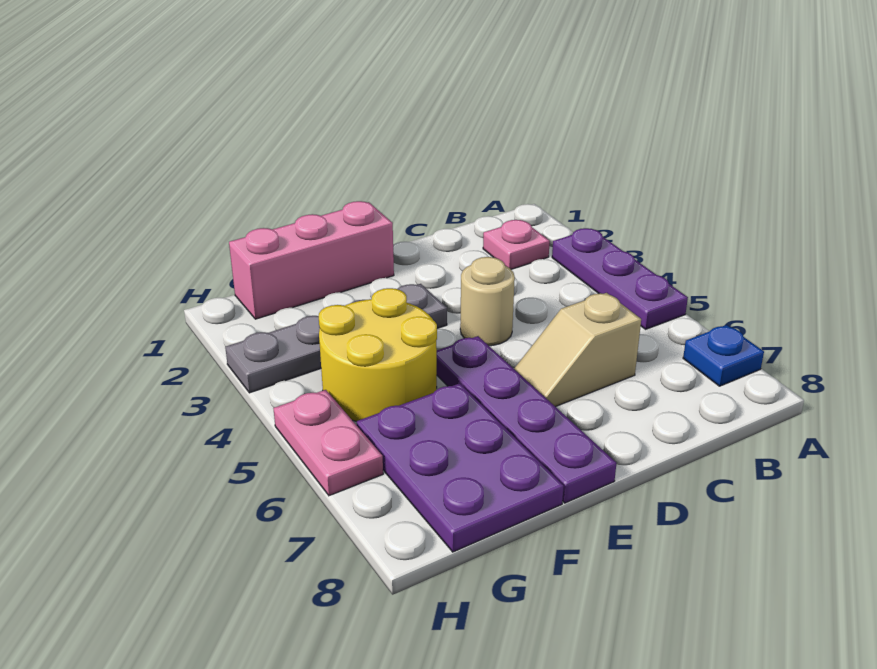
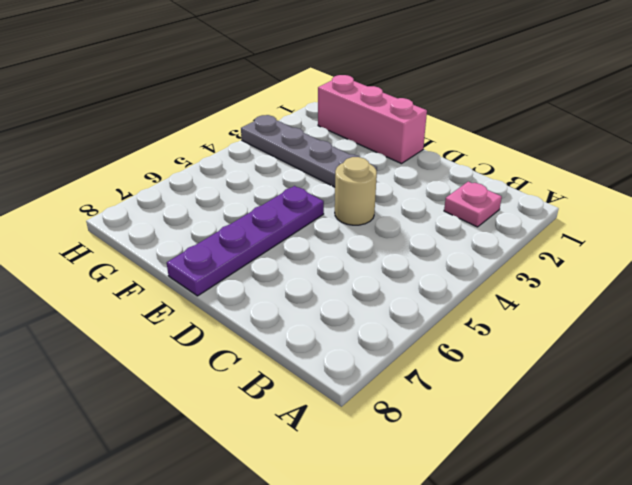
none -> purple plate A3:A5 level 1
none -> blue plate A7 level 1

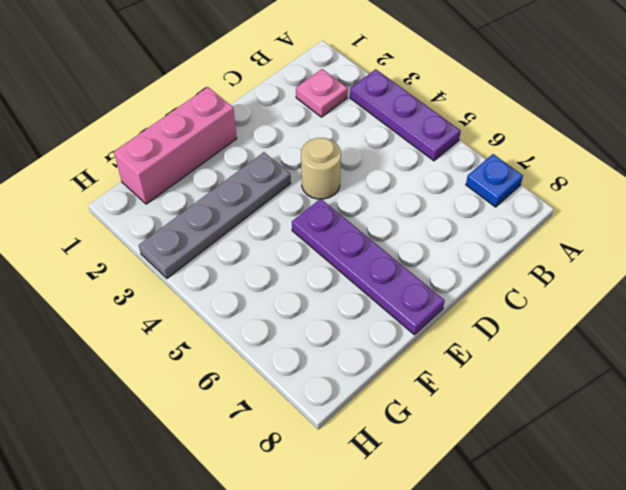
none -> tan slope C6:D6 level 1 top C
none -> yellow round brick F4:G5 level 1

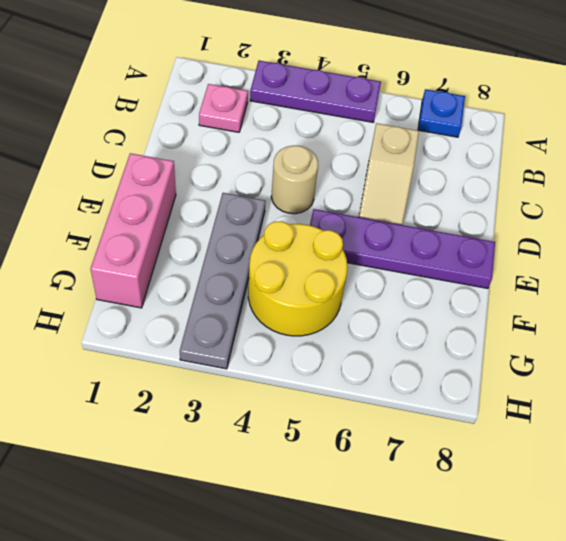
none -> purple plate F6:G8 level 1
none -> pink plate H5:H6 level 1

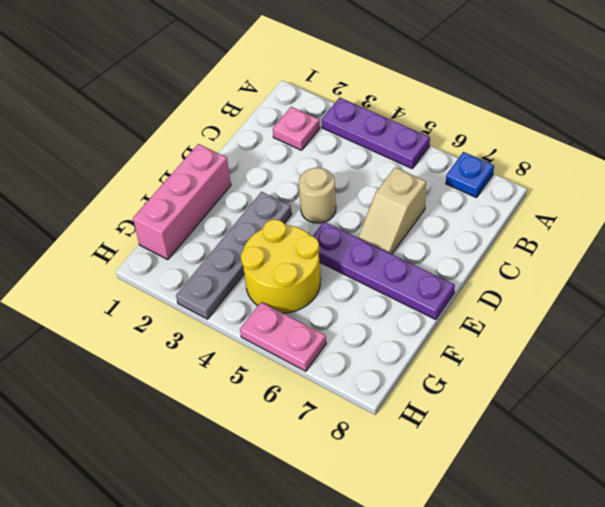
none -> purple plate F6:G8 level 1

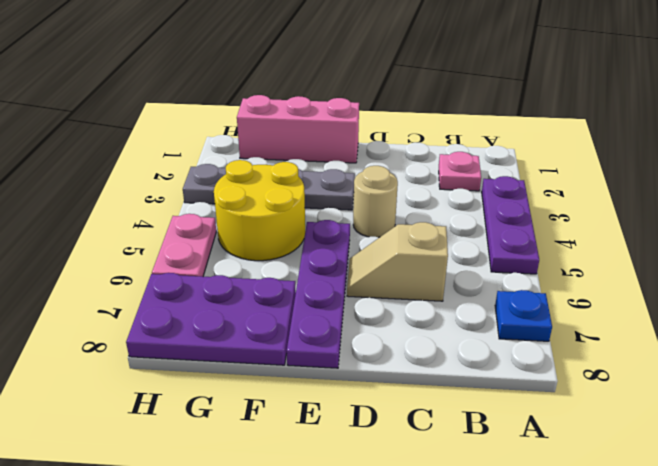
purple plate F7:H8 level 1 -> purple plate F6:G8 level 1

